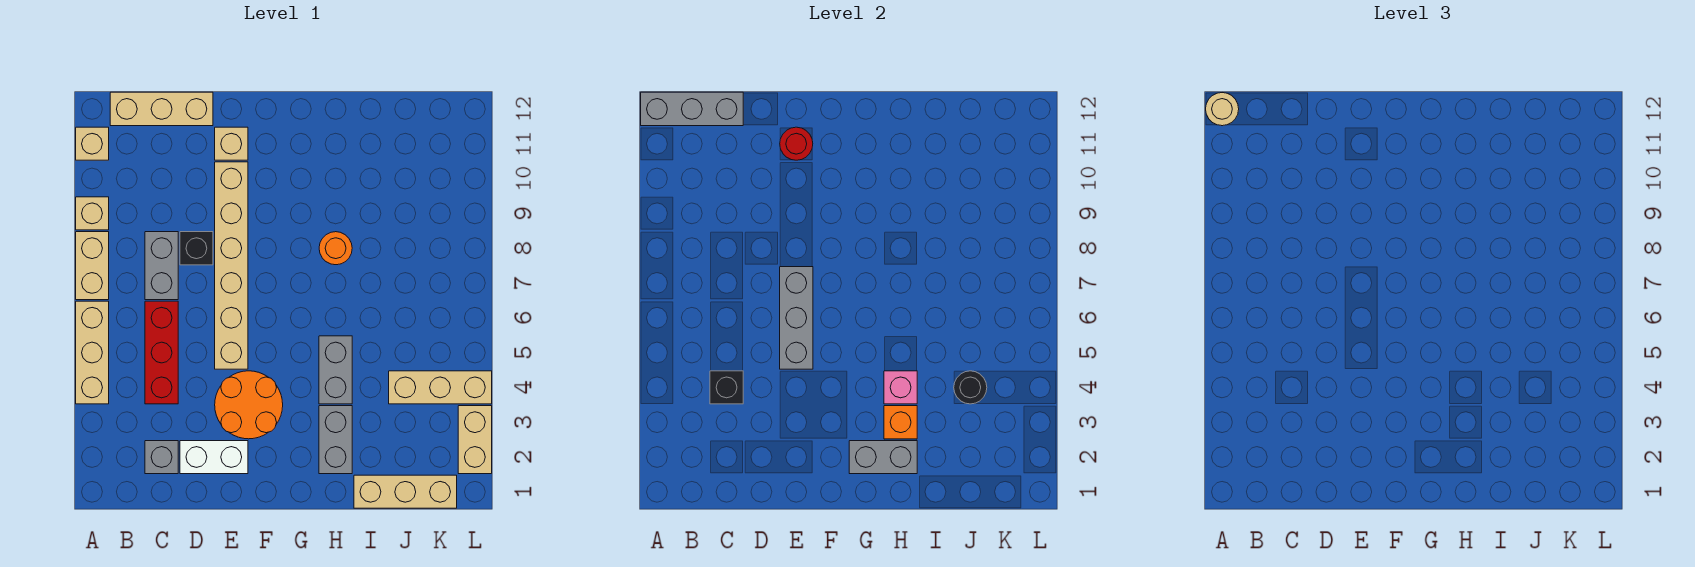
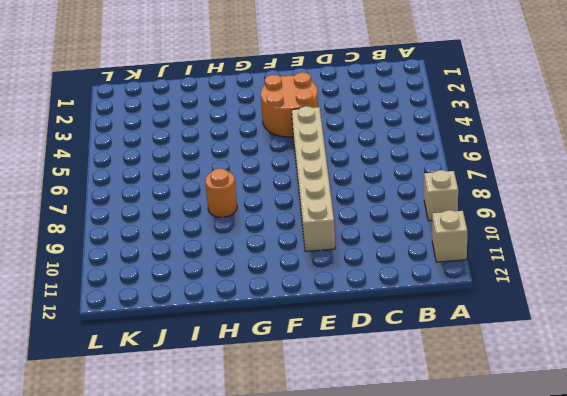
none -> tan brick A4:A6 level 1
none -> tan brick A7:A8 level 1
none -> tan brick B12:D12 level 1

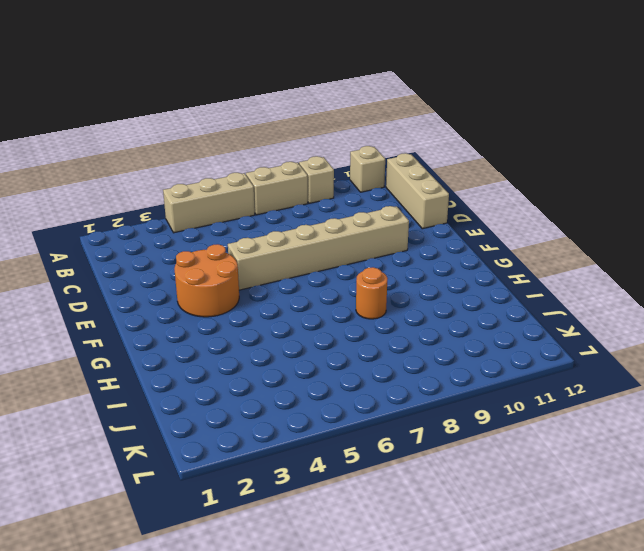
none -> grey brick C2 level 1
none -> red brick C4:C6 level 1
none -> grey brick C7:C8 level 1

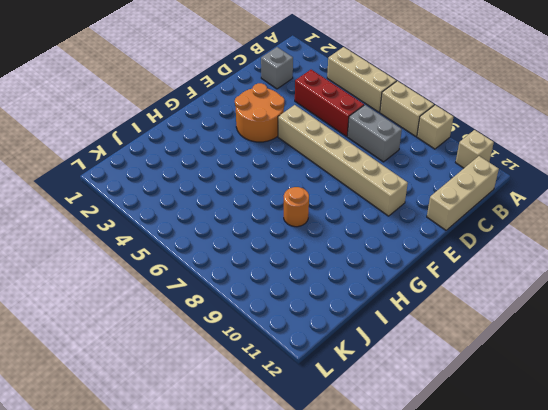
none -> white brick D2:E2 level 1
none -> black brick D8 level 1
none -> tan brick E11 level 1

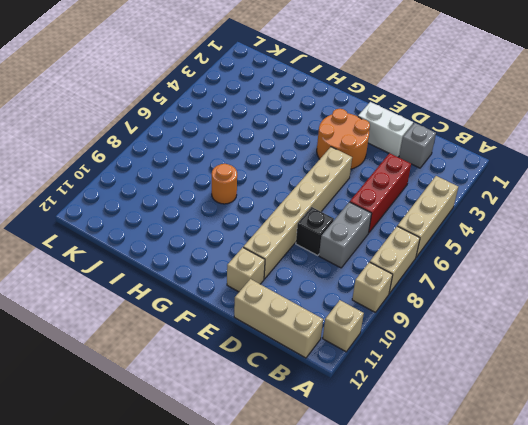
none -> grey brick H2:H3 level 1
none -> grey brick H4:H5 level 1
none -> tan brick I1:K1 level 1

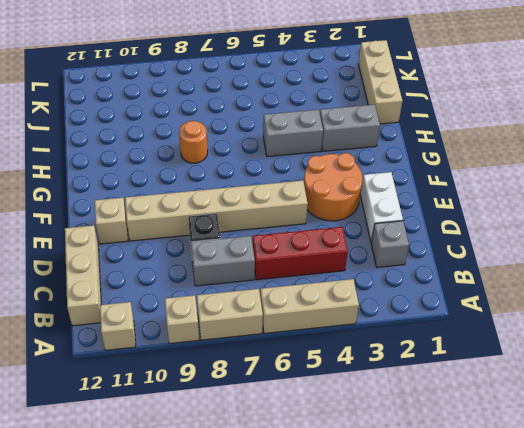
none -> tan brick J4:L4 level 1
none -> tan brick L2:L3 level 1
none -> grey brick A12:C12 level 2

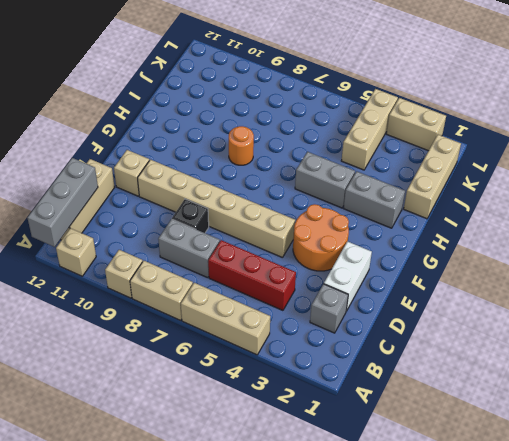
none -> black brick C4 level 2
none -> grey brick E5:E7 level 2
none -> red round brick E11 level 2

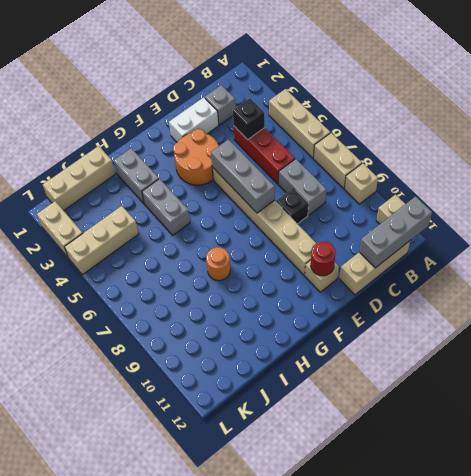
none -> grey brick G2:H2 level 2
none -> orange brick H3 level 2
none -> pink brick H4 level 2

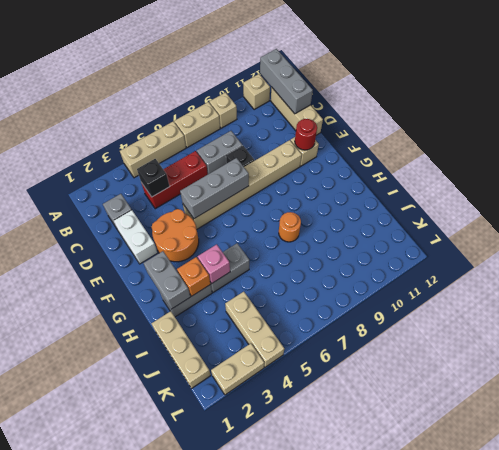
none -> black round brick J4 level 2
none -> tan round brick A12 level 3

